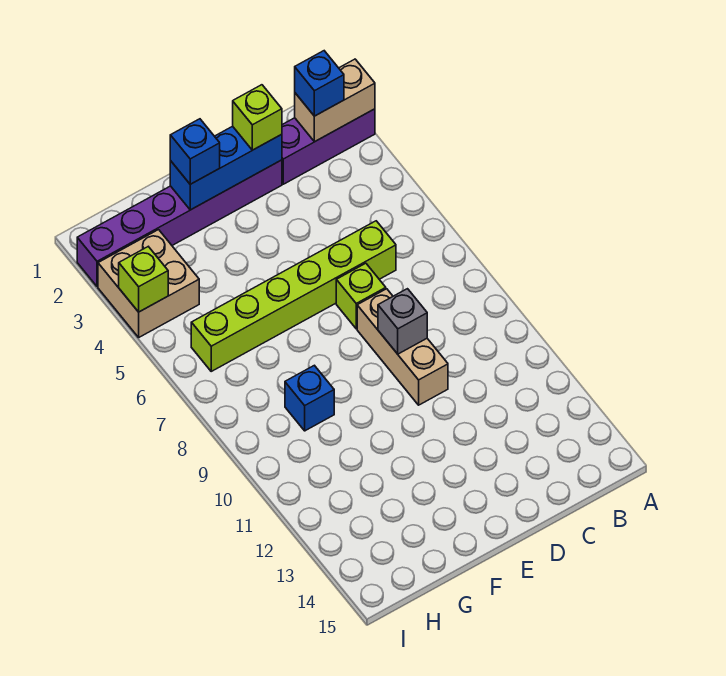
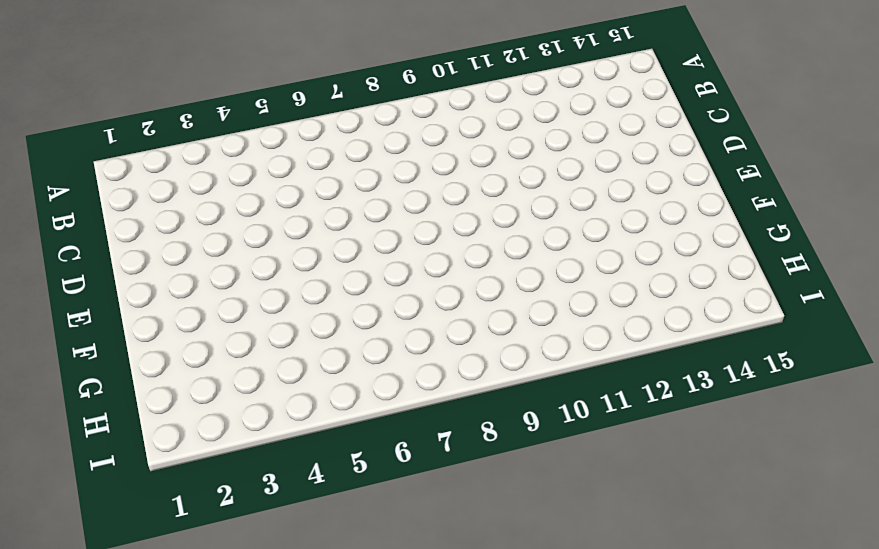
none -> purple brick A2:C2 level 1
none -> lime brick C6:H6 level 1
none -> purple brick D2:I2 level 1

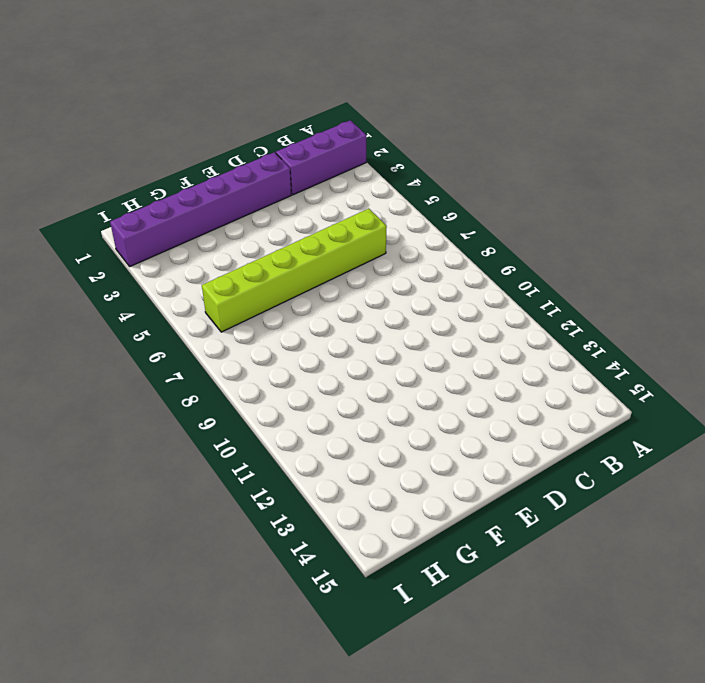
none -> lime brick D7 level 1
none -> tan brick D8:D10 level 1
none -> blue brick G9 level 1

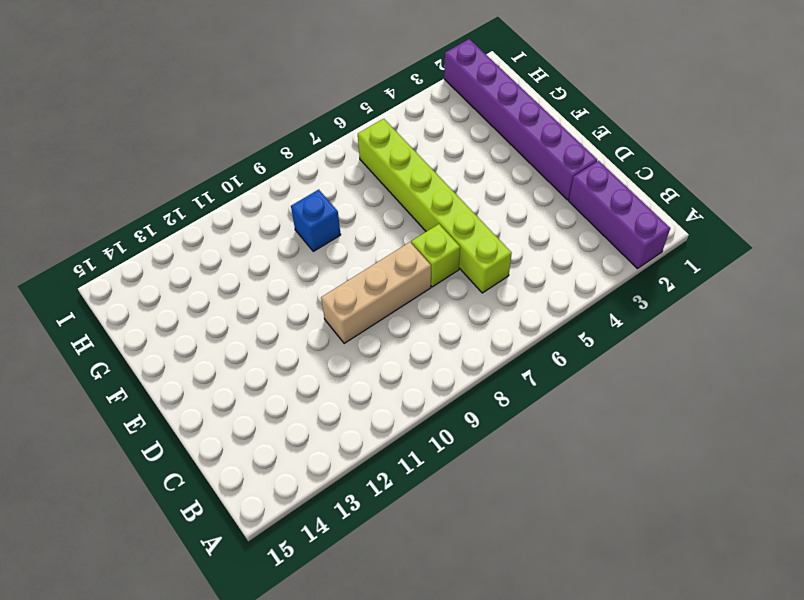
none -> tan brick H3:I4 level 1
none -> tan brick A2:B2 level 2
none -> blue brick D2:F2 level 2

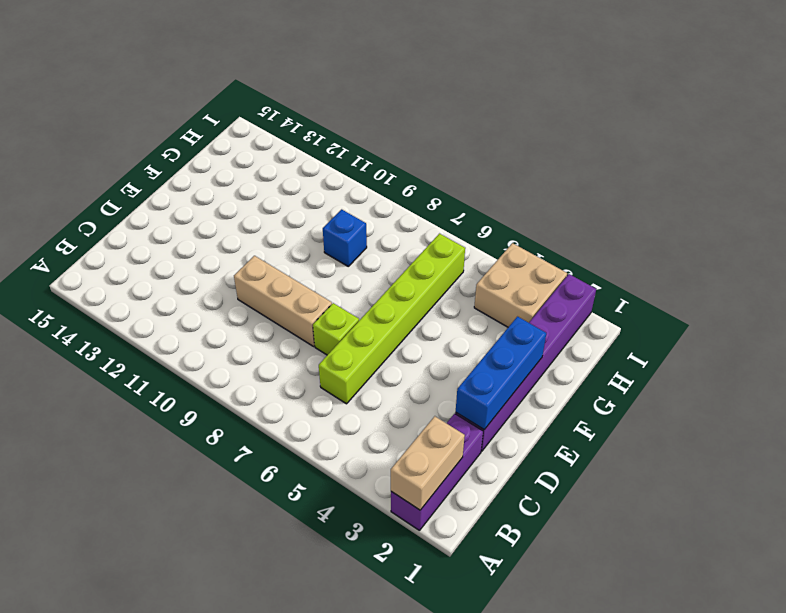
none -> grey brick D9 level 2
none -> lime brick I4 level 2
none -> blue brick B2 level 3

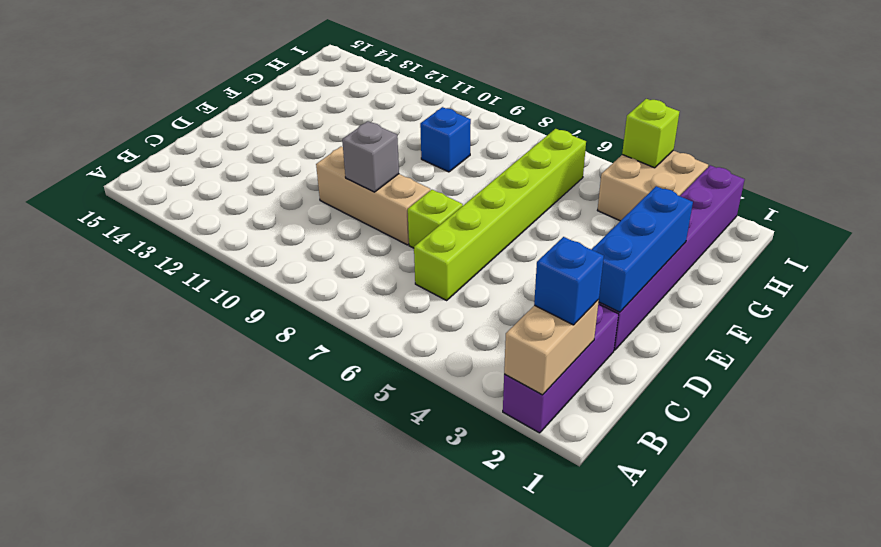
none -> lime brick D2 level 3
none -> blue brick F2 level 3

